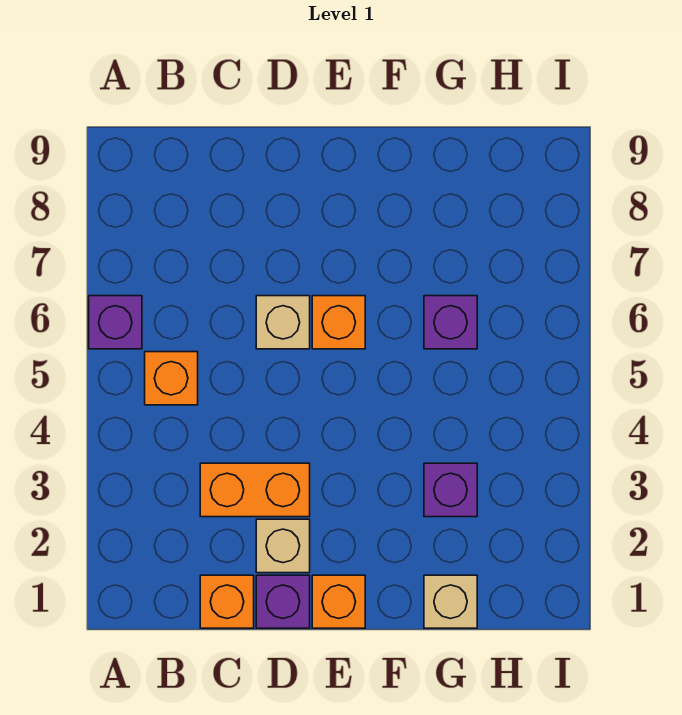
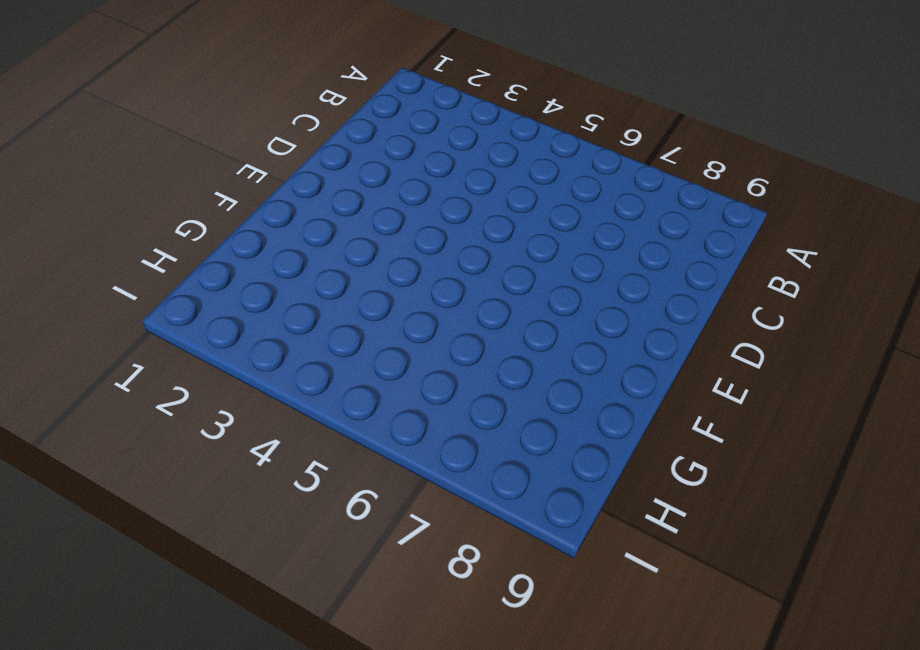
none -> purple brick A6 level 1
none -> orange brick B5 level 1
none -> orange brick C1 level 1

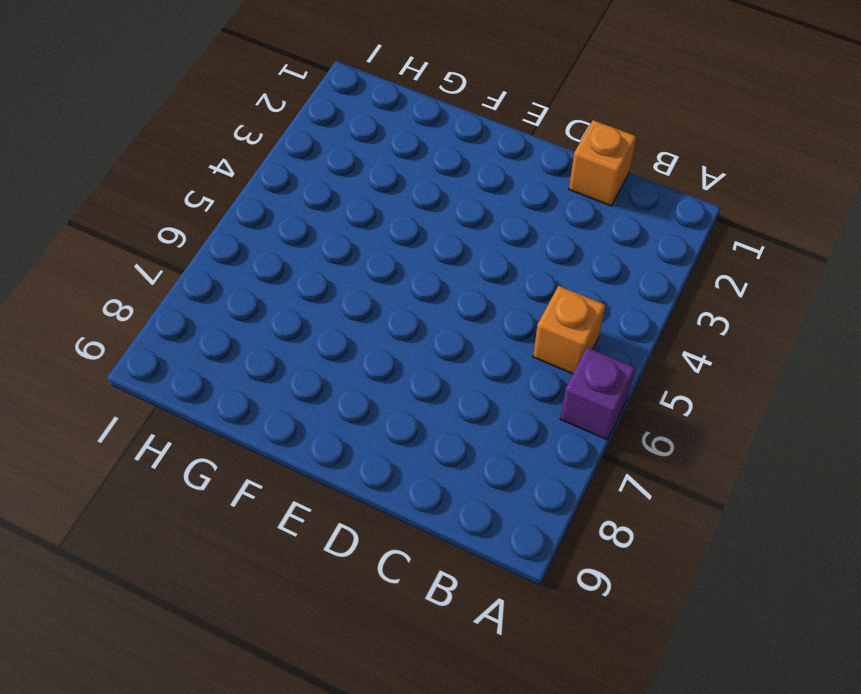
none -> orange brick C3:D3 level 1
none -> purple brick D1 level 1
none -> tan brick D2 level 1

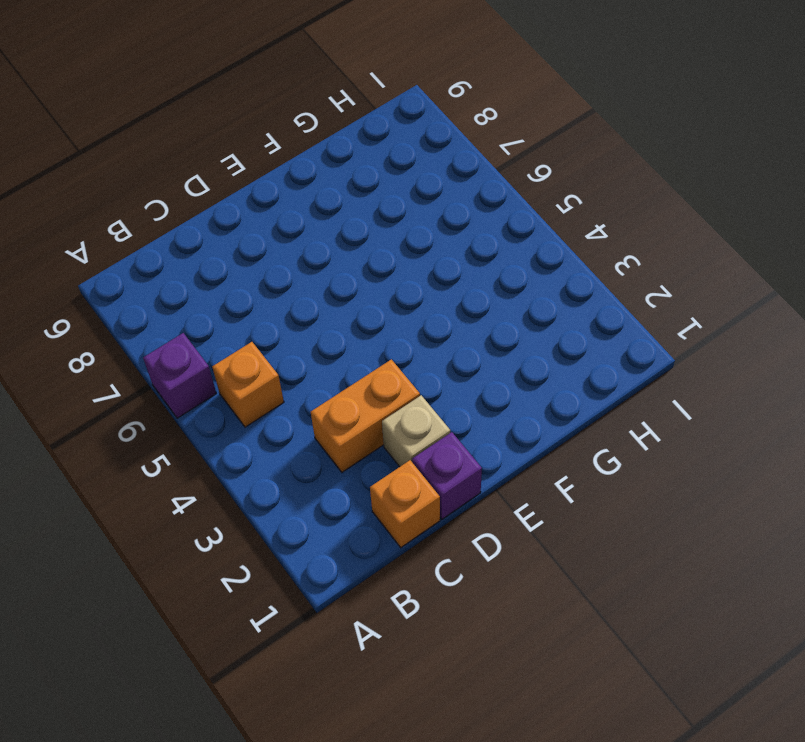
none -> tan brick D6 level 1
none -> orange brick E1 level 1
none -> orange brick E6 level 1

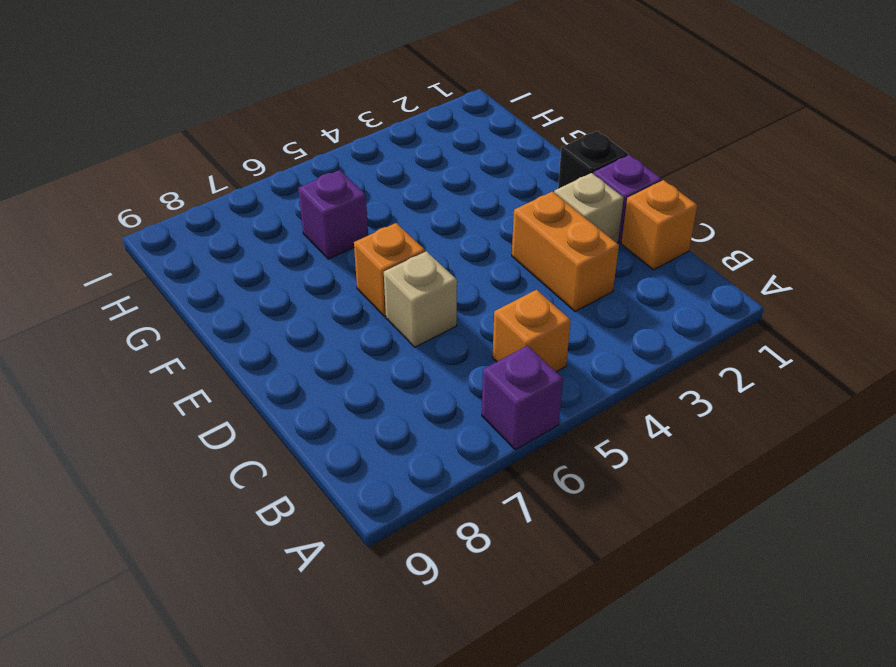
black brick E1 level 1 -> orange brick E1 level 1
none -> tan brick G1 level 1
none -> purple brick G3 level 1

